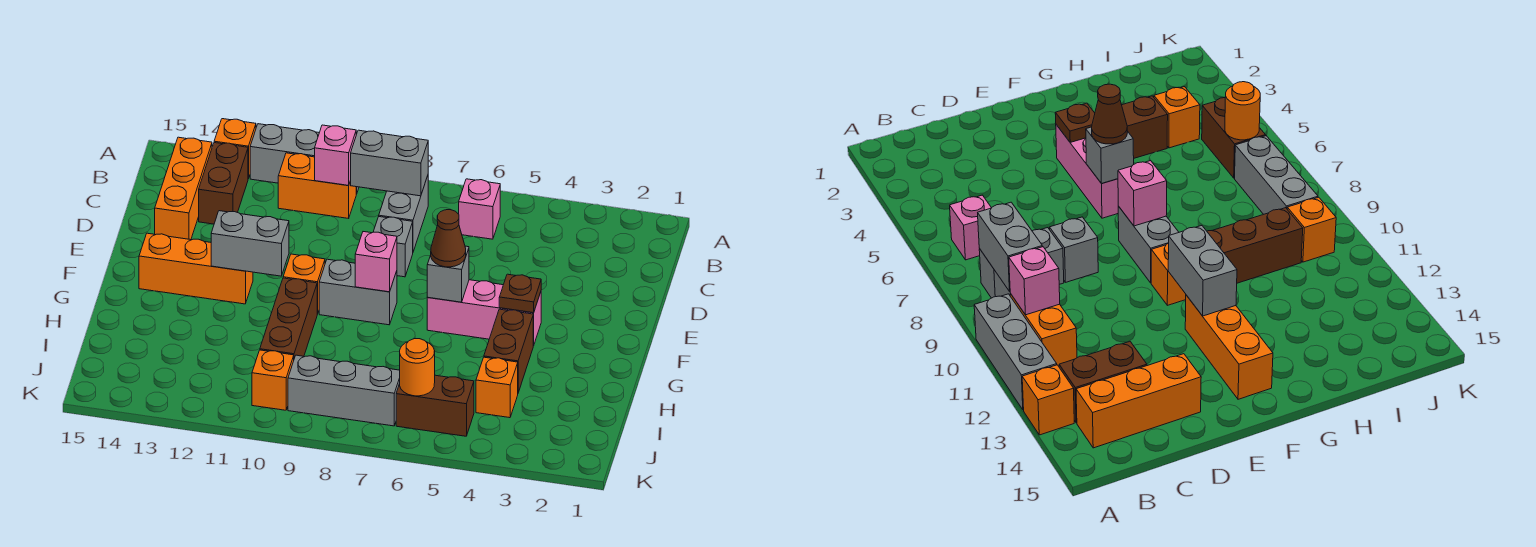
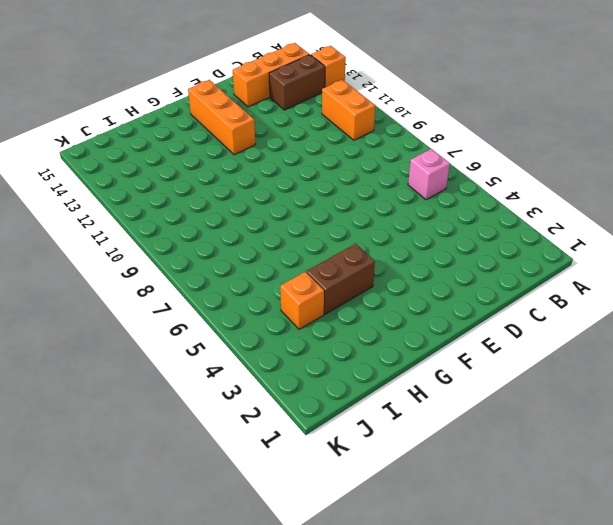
none -> grey brick A10:A12 level 1
none -> grey brick B8:C8 level 1
none -> grey brick D8 level 1

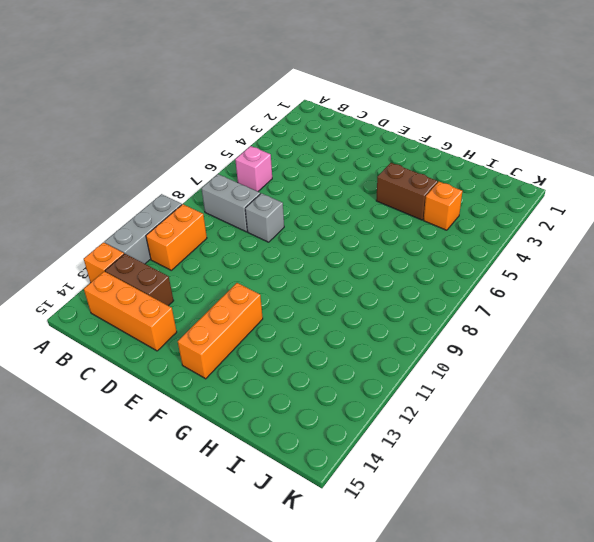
none -> pink brick F4:F6 level 1
none -> grey brick F8:F9 level 1
none -> orange brick F10 level 1

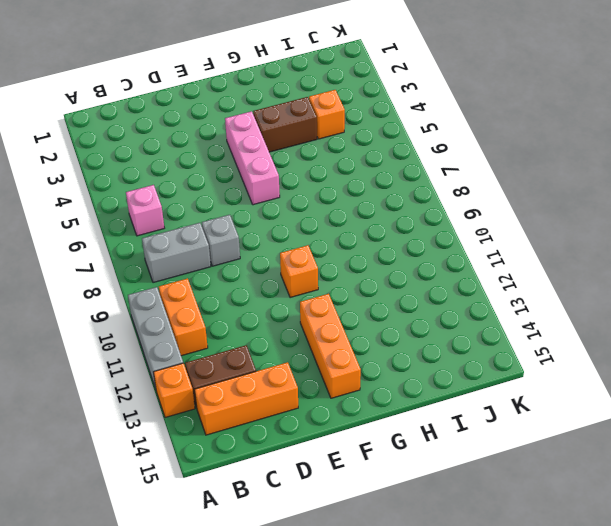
none -> grey brick F8:F9 level 1
none -> brown brick G10:I10 level 1
none -> brown brick J5:J6 level 1

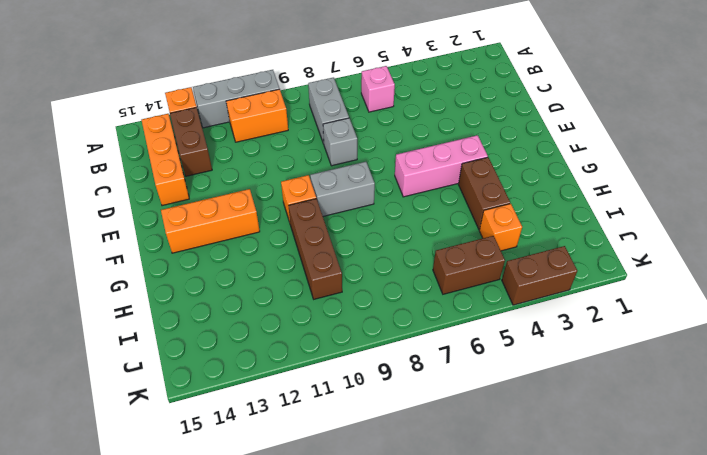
brown brick K3:K4 level 1 -> none
none -> grey brick J7:J9 level 1
none -> orange brick J10 level 1
none -> grey brick B8:B9 level 2

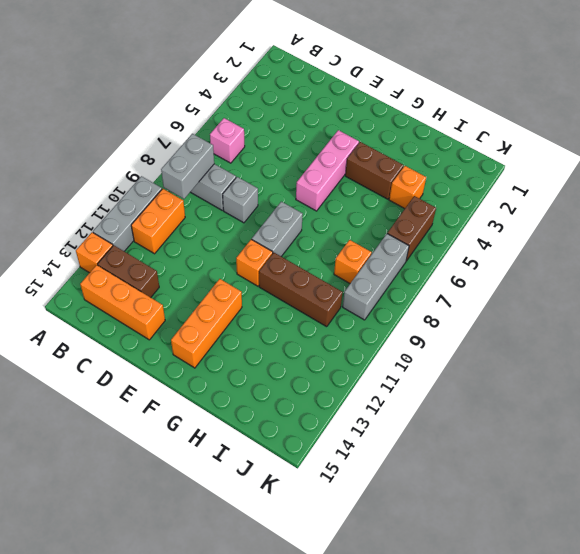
orange brick I8 level 1 -> orange brick J10 level 1
none -> pink brick B10 level 2
none -> brown plate F4 level 2
none -> grey brick F6 level 2

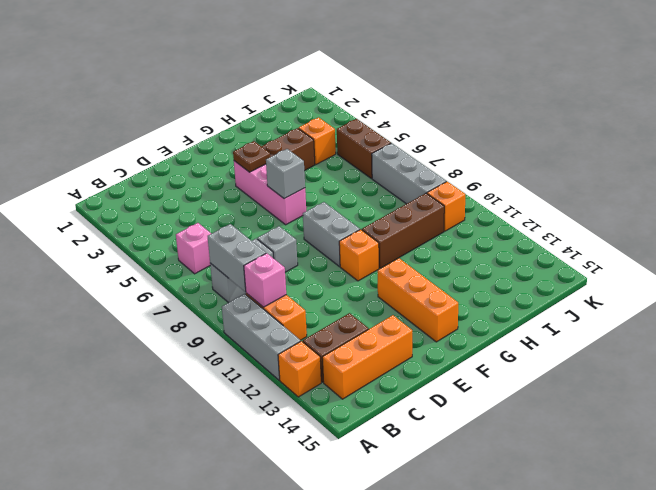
none -> pink brick F8 level 2
none -> grey brick F11:F12 level 2
none -> orange round brick J6 level 2

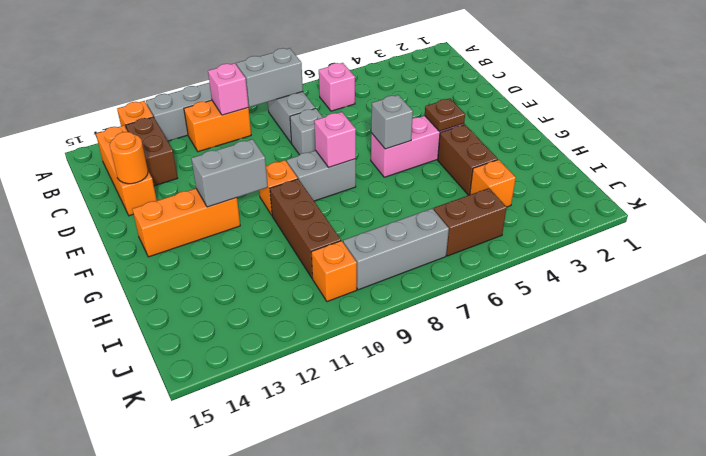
orange round brick D14 level 2 -> orange round brick J6 level 2
none -> brown cone F6 level 3

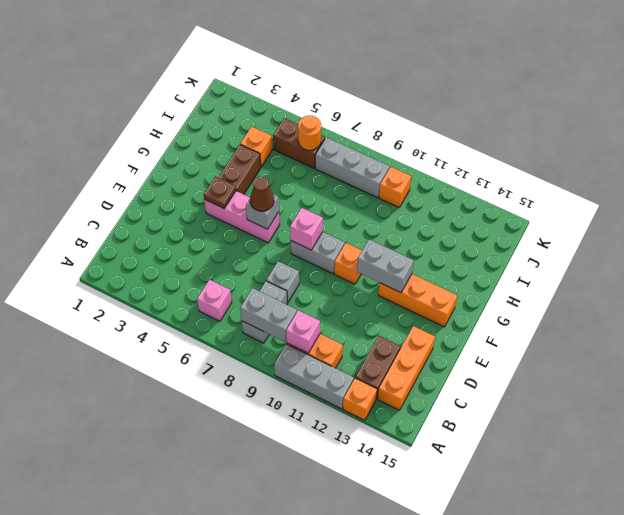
none -> brown brick G10:I10 level 1

